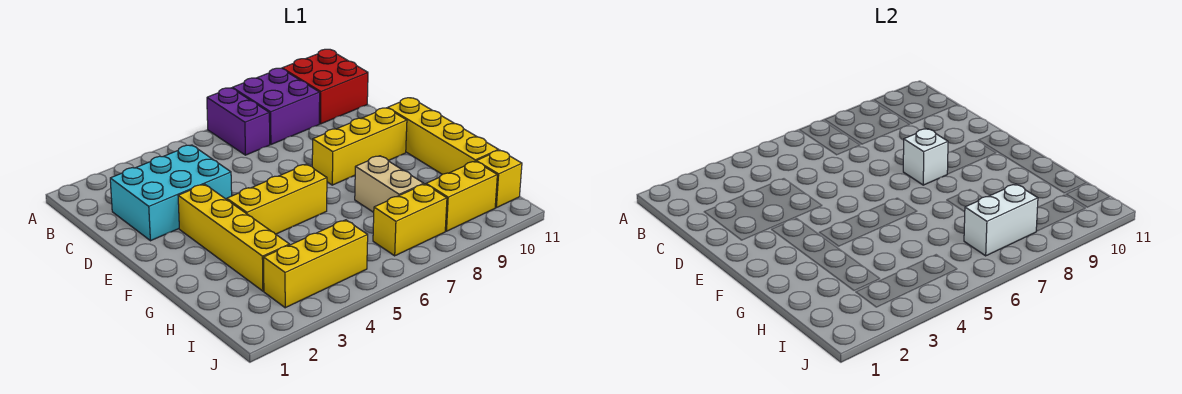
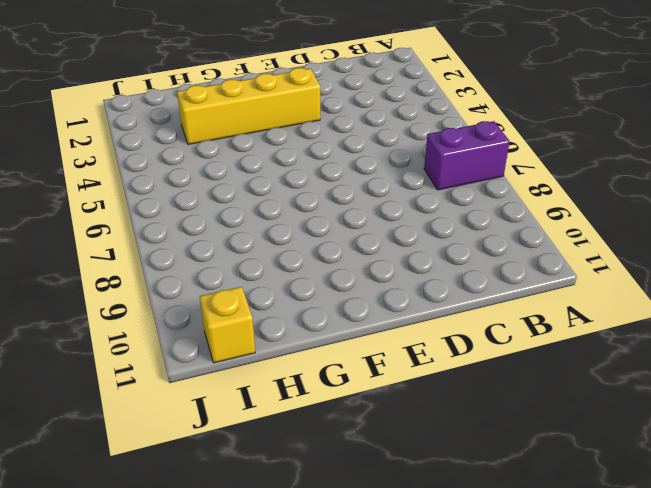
none -> purple brick A8:B9 level 1
none -> red brick A10:B11 level 1
none -> cyan brick C2:D4 level 1

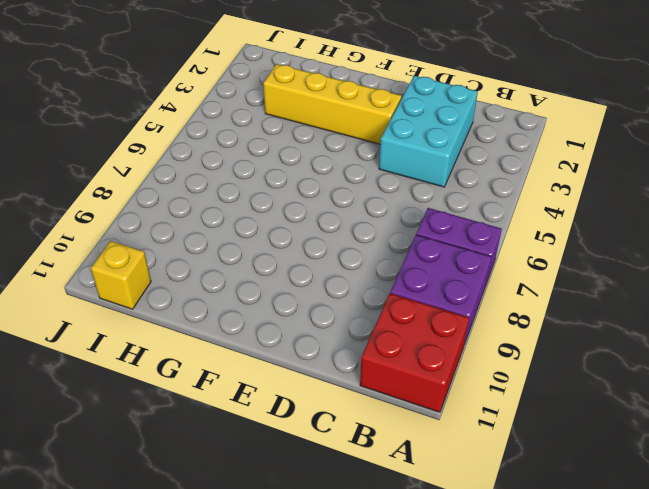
none -> yellow brick E8:E10 level 1
none -> yellow brick E11:H11 level 1
none -> yellow brick F4:F6 level 1

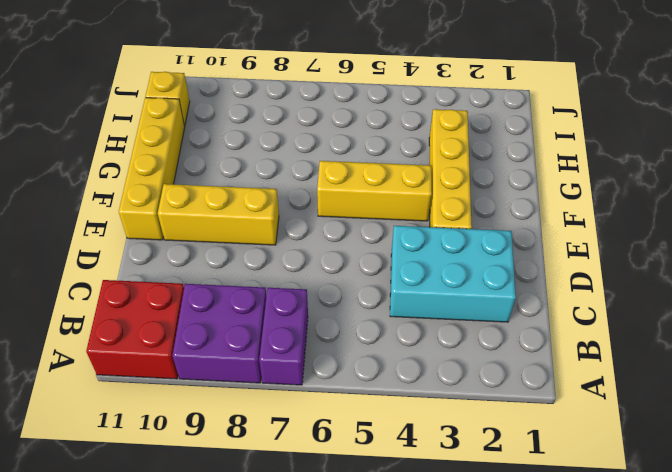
none -> tan brick G8:H8 level 1
none -> yellow brick I3:I5 level 1
none -> yellow brick I7:I8 level 1

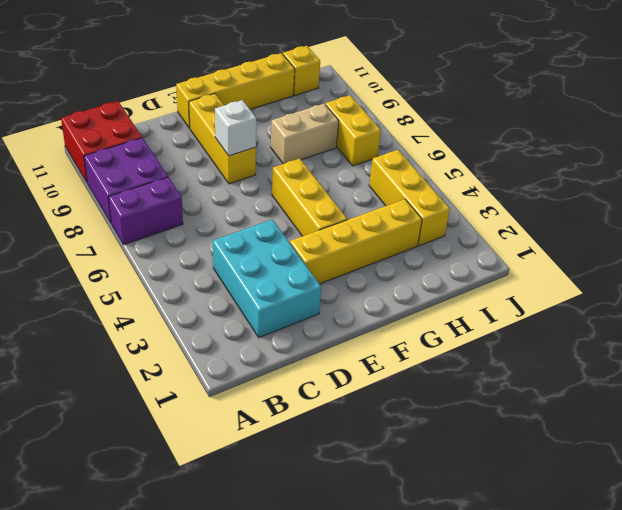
none -> yellow brick I9:I10 level 1
none -> white brick I7:I8 level 2

